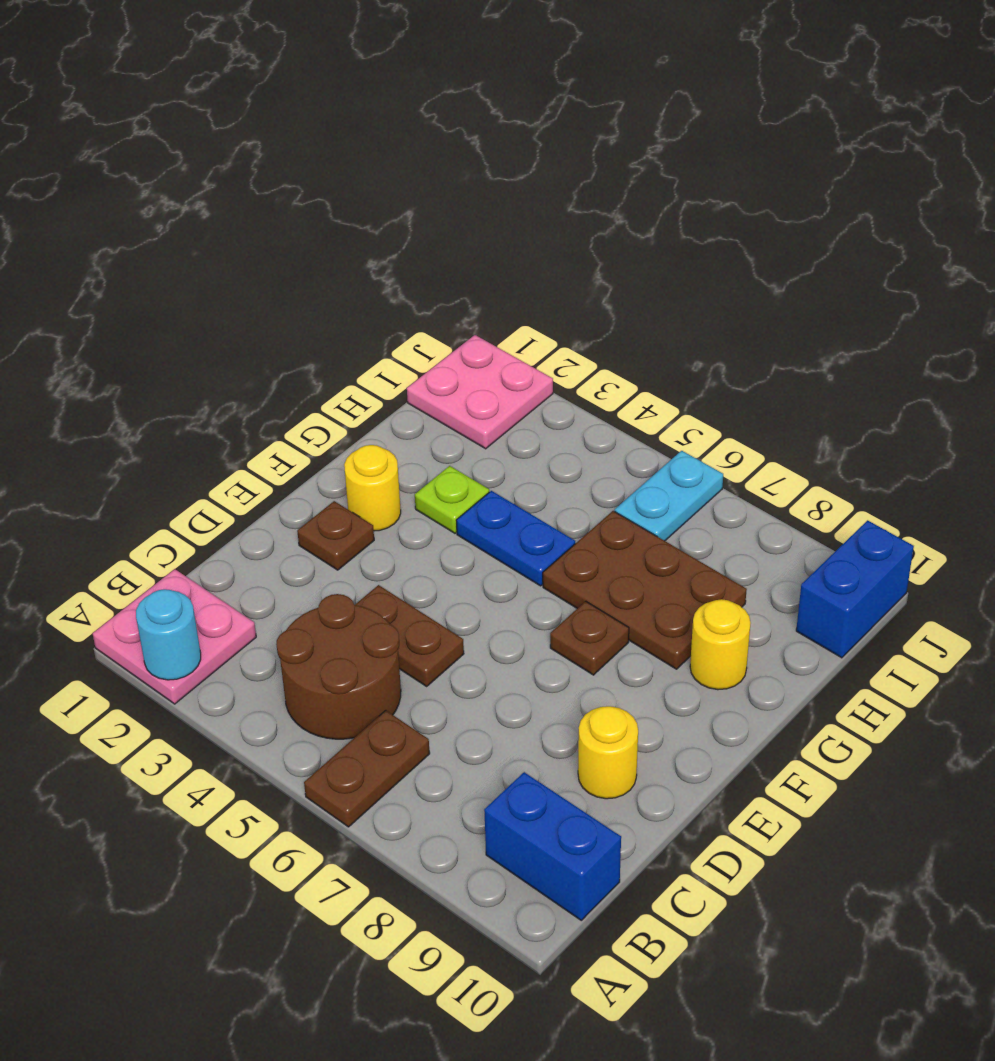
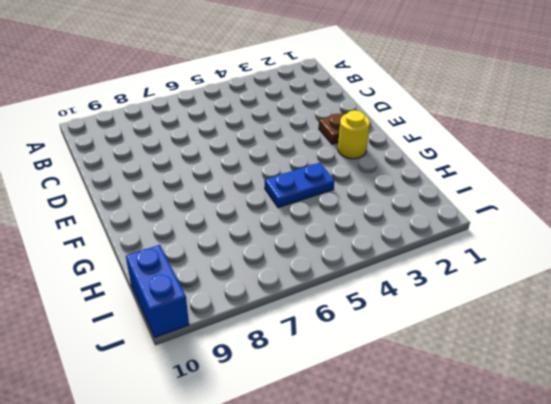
none -> pink plate A1:B2 level 1
none -> brown plate A6:B6 level 1
none -> brown round brick B4:C5 level 1

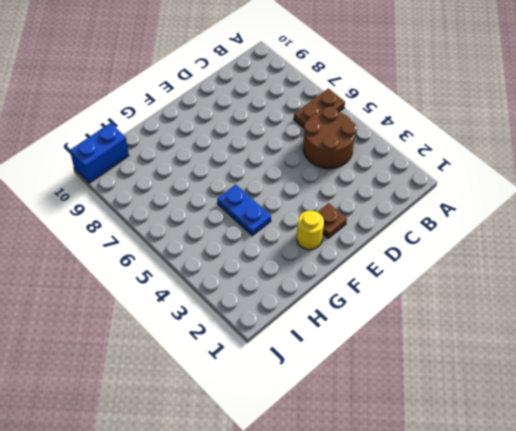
none -> pink plate A1:B2 level 1
none -> blue brick B9:B10 level 1
none -> brown plate D4:D5 level 1

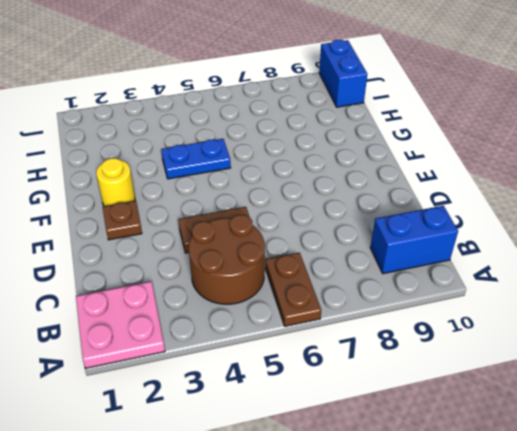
none -> yellow round brick D9 level 1
none -> brown plate F7 level 1
none -> lime plate G3 level 1

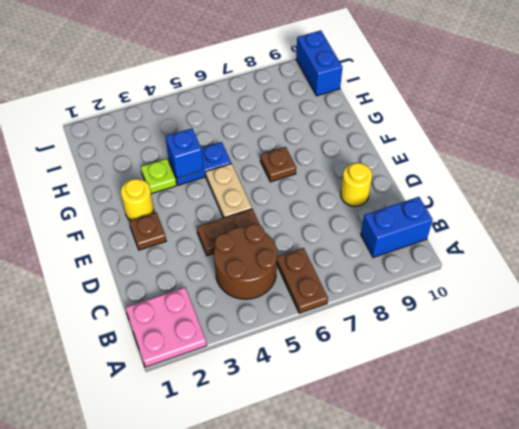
tan plate E5:F5 level 1 -> none
blue brick G4 level 2 -> none
none -> brown plate G6:H8 level 1
none -> yellow round brick G9 level 1
none -> pink plate I1:J2 level 1

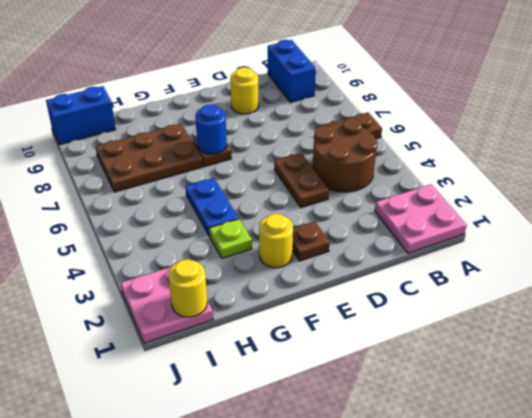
blue round brick F7 level 2 -> none
brown plate G7:I8 level 1 -> brown plate G6:H8 level 1
yellow round brick I1 level 2 -> yellow round brick G9 level 1
none -> cyan plate I6:J6 level 1
none -> cyan round brick A2 level 2

